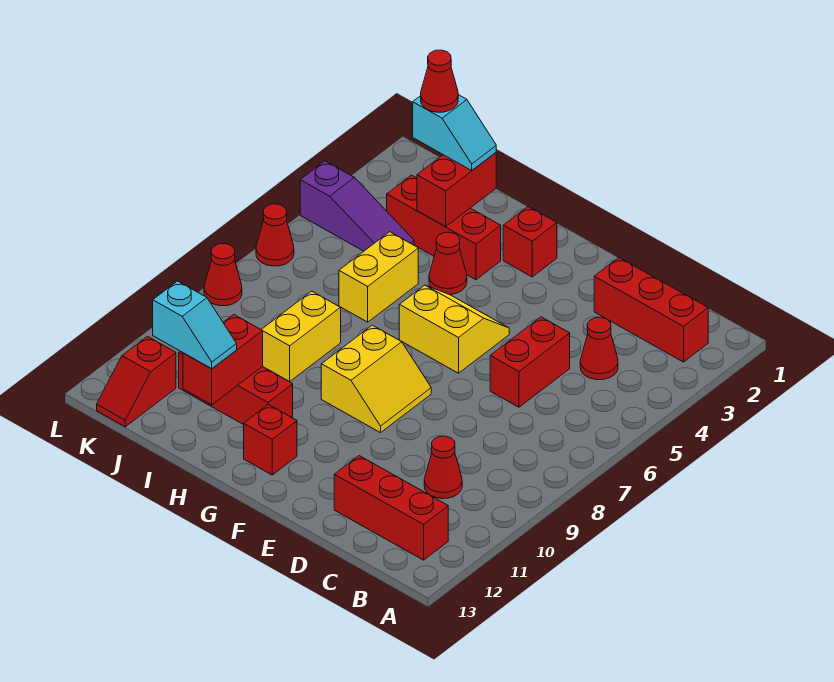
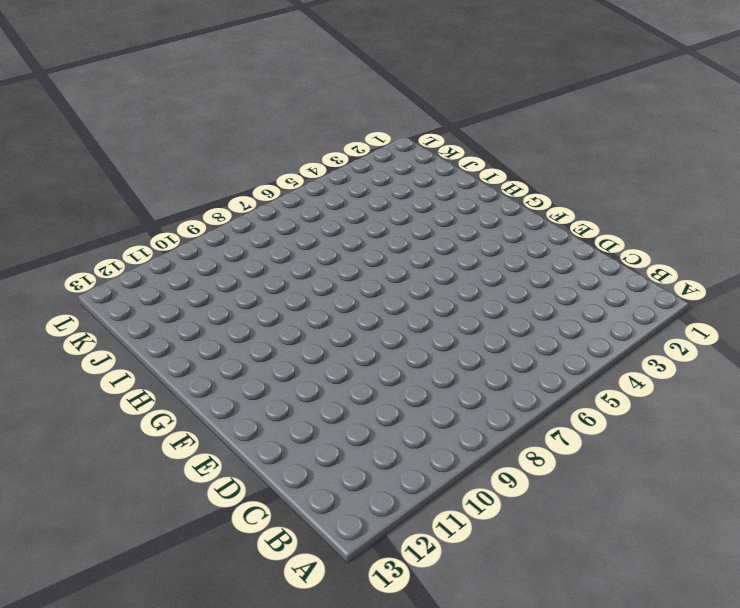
none -> red brick B2:D2 level 1
none -> red brick B12:D12 level 1
none -> red cone C4 level 1

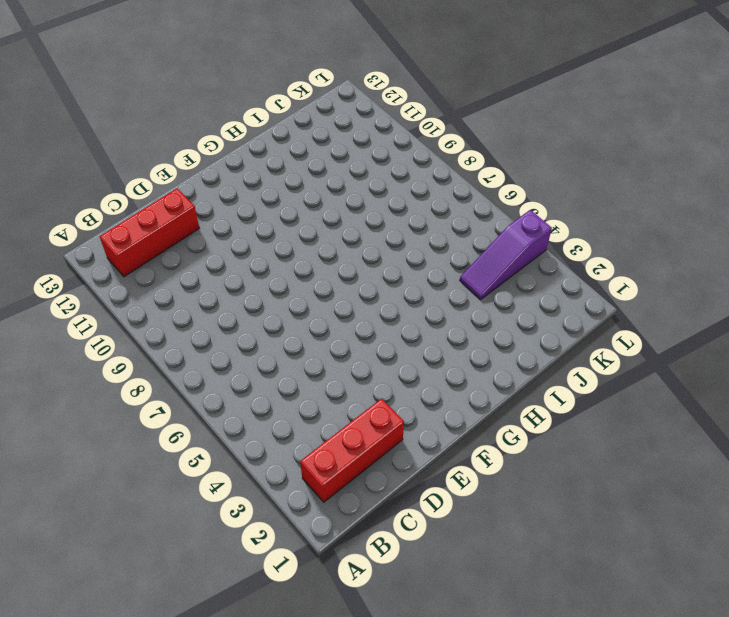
none -> red cone C4 level 1
none -> red cone C10 level 1
none -> red brick D5:D6 level 1

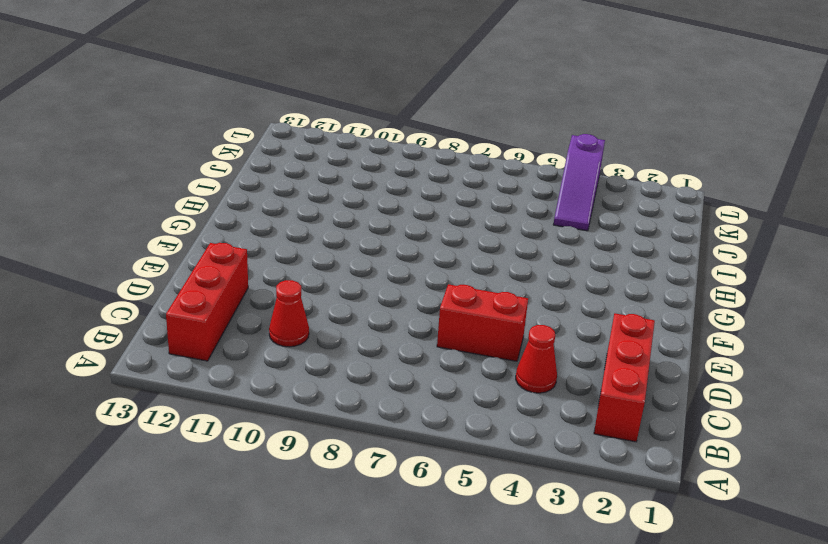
none -> yellow slope F5:G6 level 1 top 6
none -> yellow slope F8:G9 level 1 top G
none -> red brick G2 level 1

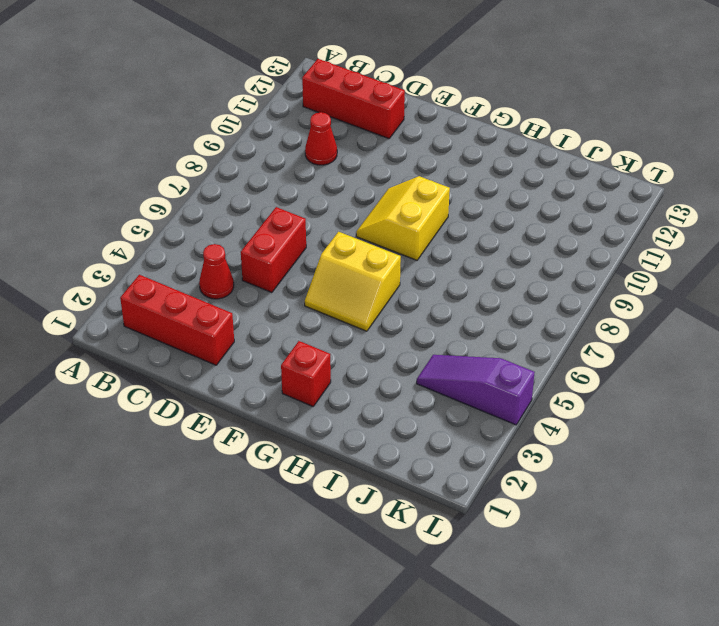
none -> red brick G12 level 1
none -> red brick H3:J3 level 1
none -> red cone H4 level 1

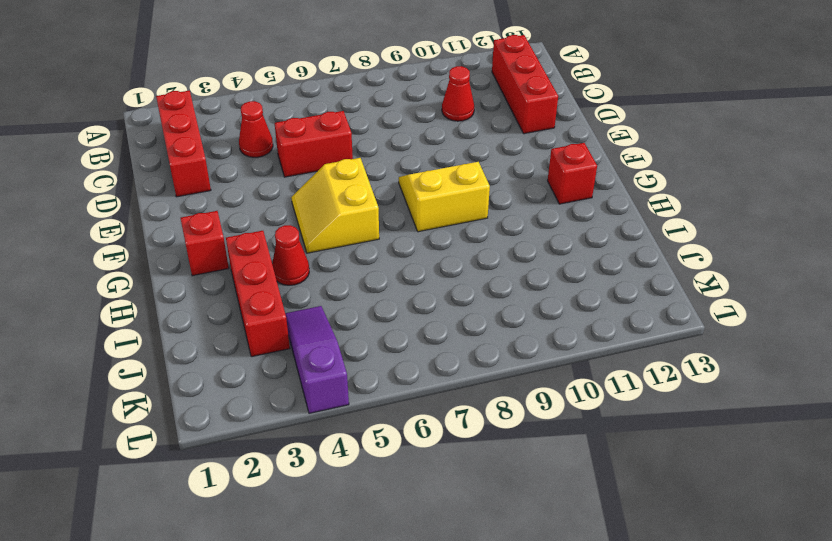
none -> red brick H11:J11 level 1
none -> yellow brick I5:I6 level 1
none -> yellow brick I8:I9 level 1

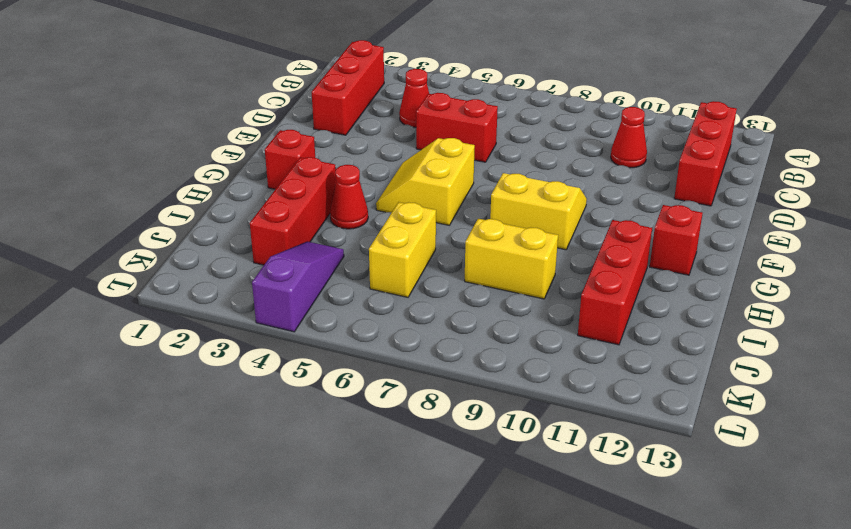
yellow brick I6:J6 level 1 -> yellow brick I5:I6 level 1
none -> red slope K12:K13 level 1 top 12
none -> red cone L6 level 1
none -> red cone L8 level 1

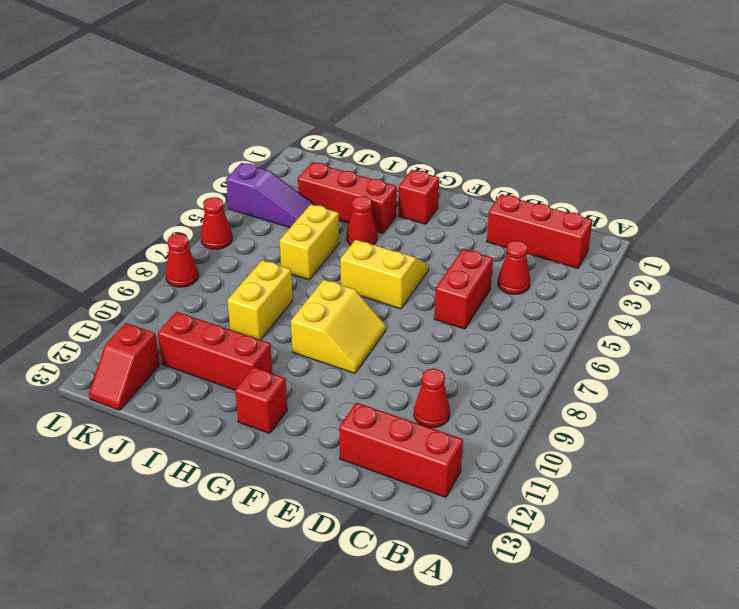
none -> red brick I2:I3 level 2
none -> red brick I11:I12 level 2
none -> cyan slope I2:J2 level 3 top J

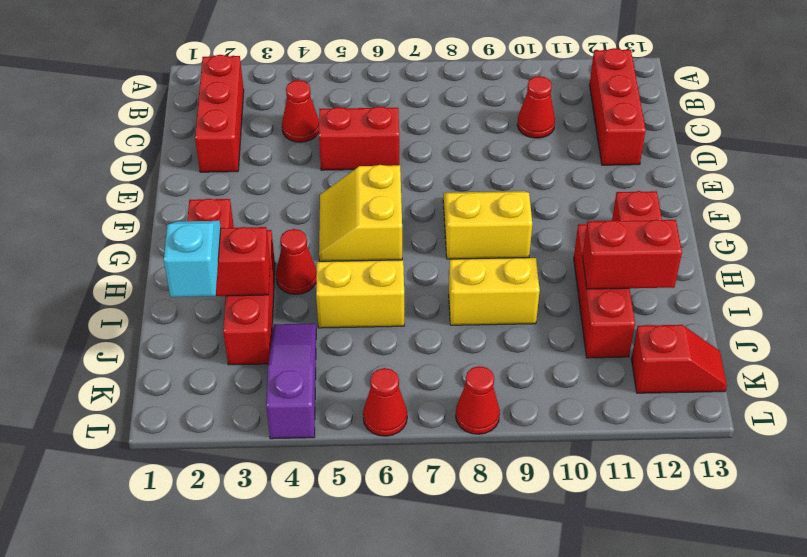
none -> cyan slope I12:J12 level 3 top J
none -> red cone J2 level 4

